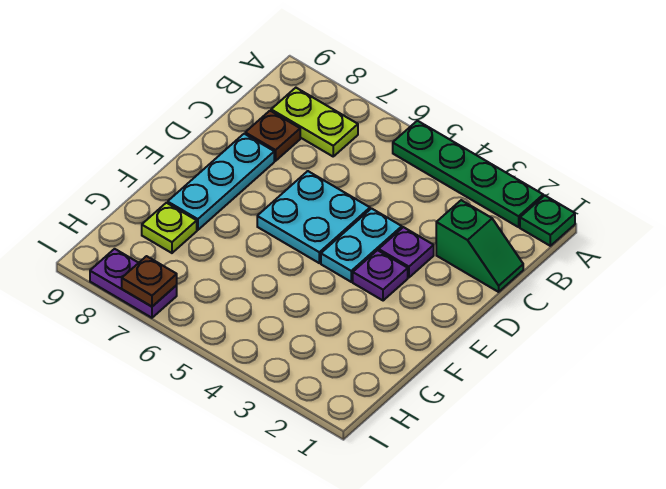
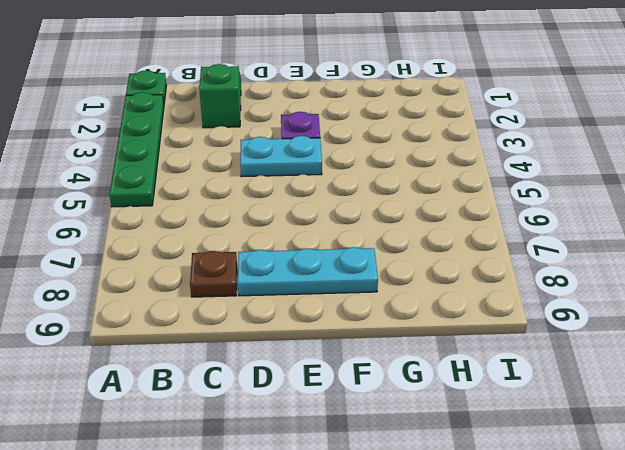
none -> lime plate B7:B8 level 1
none -> purple plate D3 level 1
none -> cyan plate D5:E6 level 1

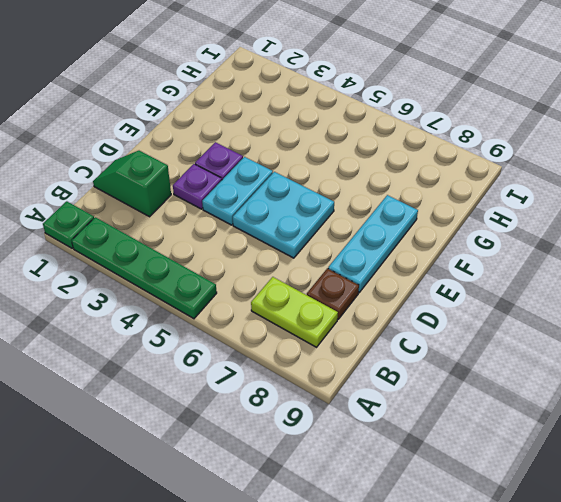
none -> lime plate G8 level 1
none -> purple plate I7:I8 level 1
none -> brown plate I7 level 2

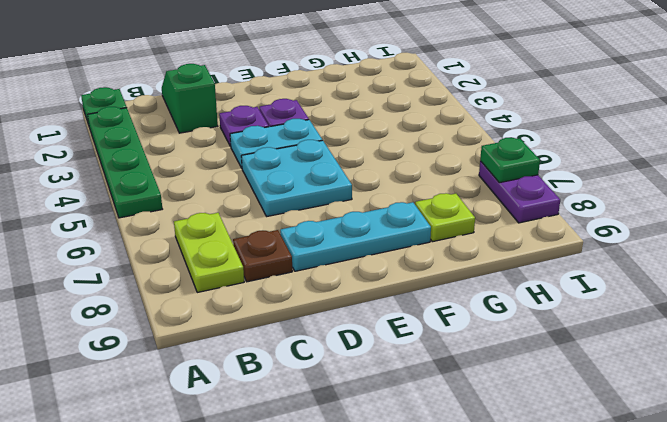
green plate I7 level 2 -> brown plate I7 level 2

